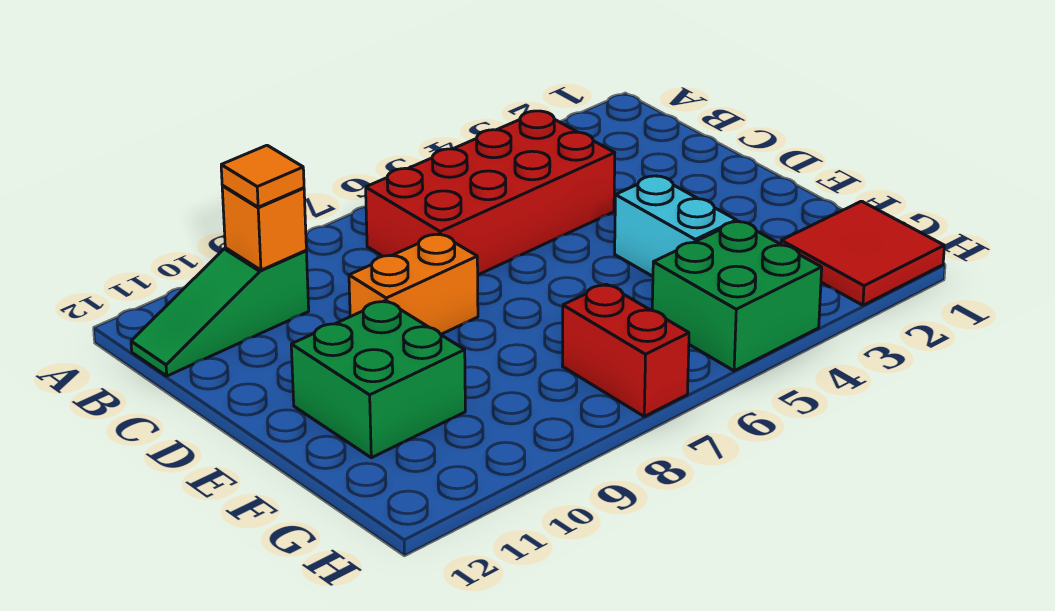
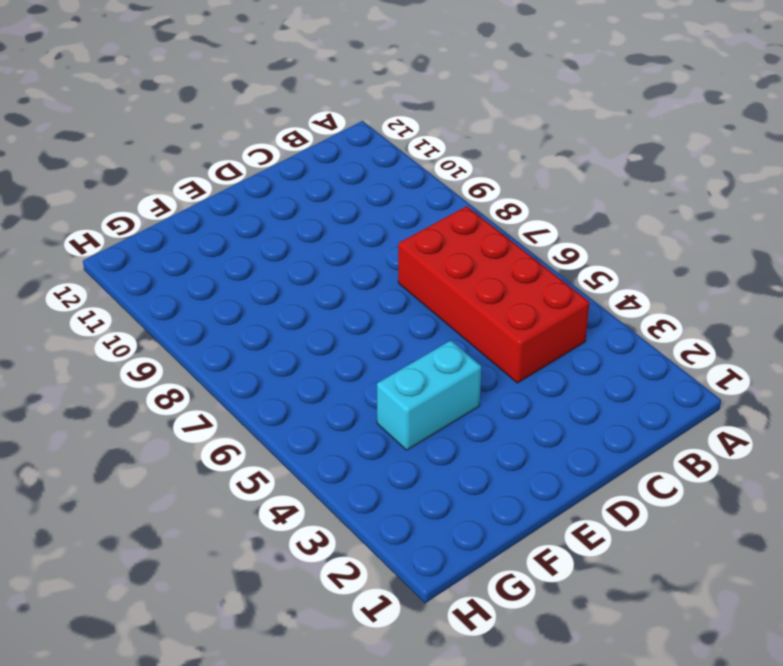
none -> green slope B10:B12 level 1 top 10
none -> orange brick D8:D9 level 1

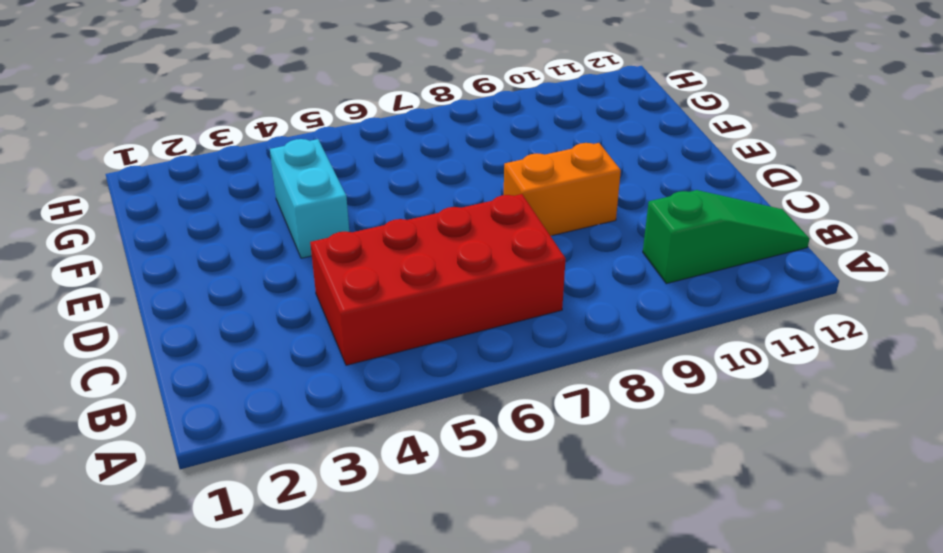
none -> green brick E10:F11 level 1
none -> red tile G1:H2 level 1

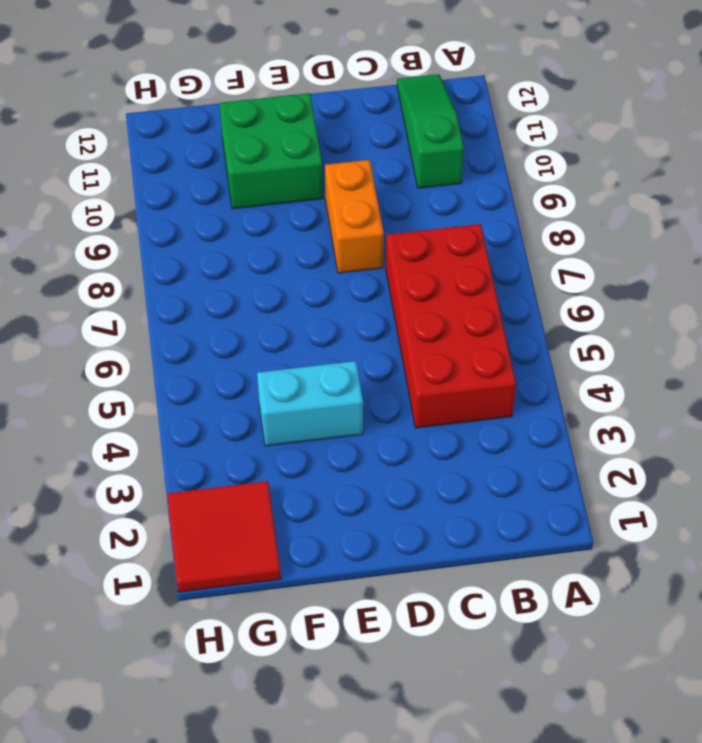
none -> green brick G4:H5 level 1
none -> red brick G7:H7 level 1

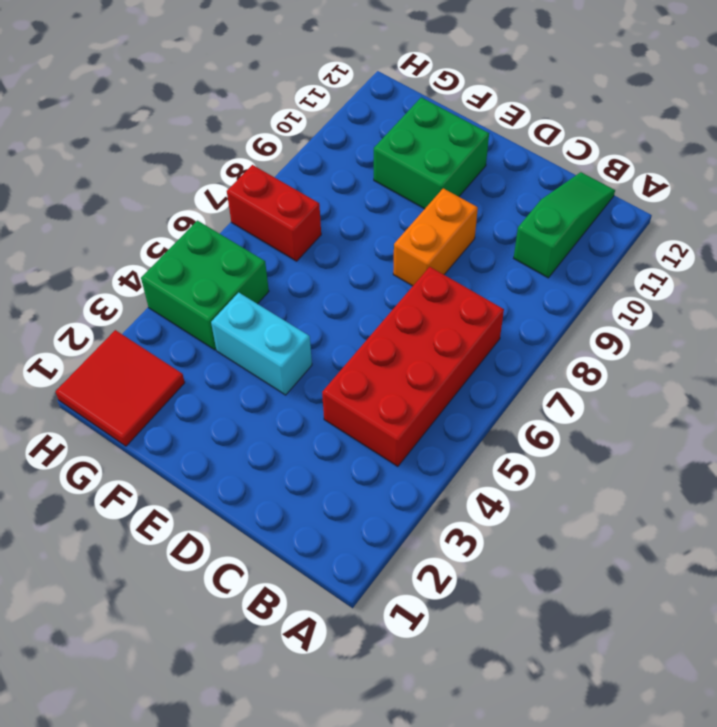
none -> orange brick B10 level 2
none -> orange tile B10 level 3

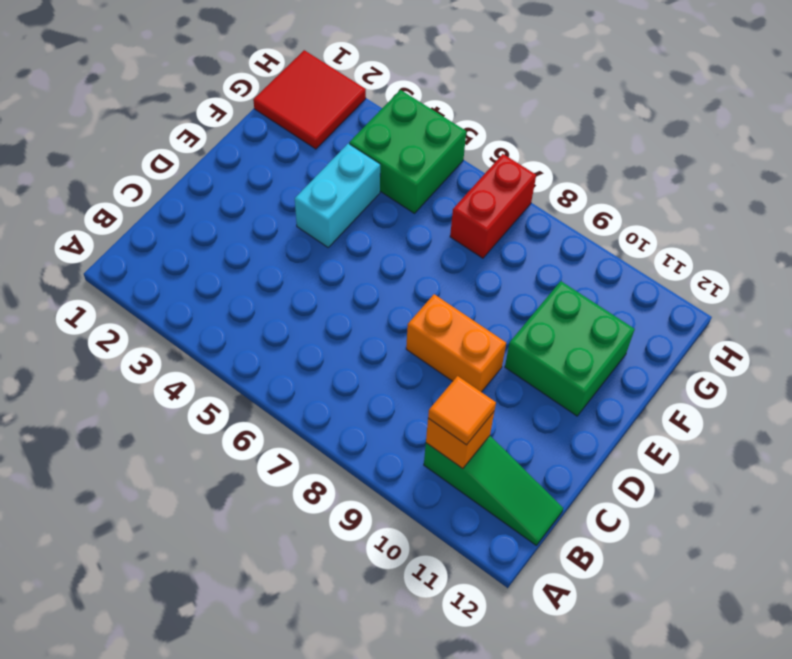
none -> red brick B4:C7 level 1

